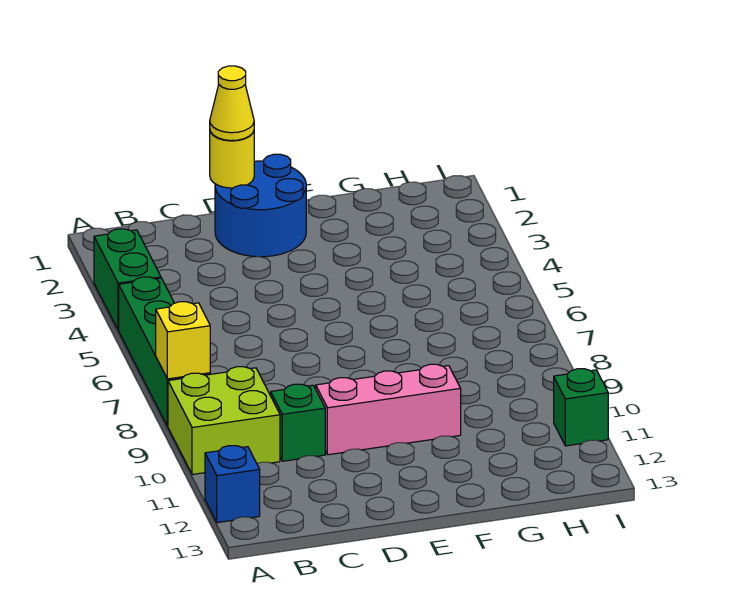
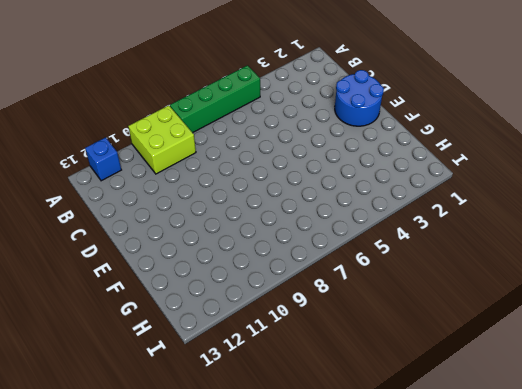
none -> green brick A3:A4 level 1
none -> green brick C10 level 1

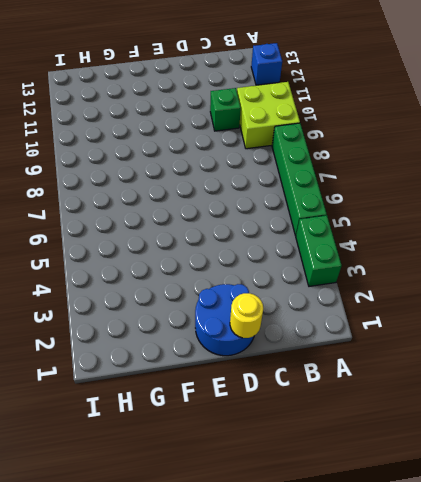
none -> pink brick D10:F10 level 1
none -> green brick I11 level 1

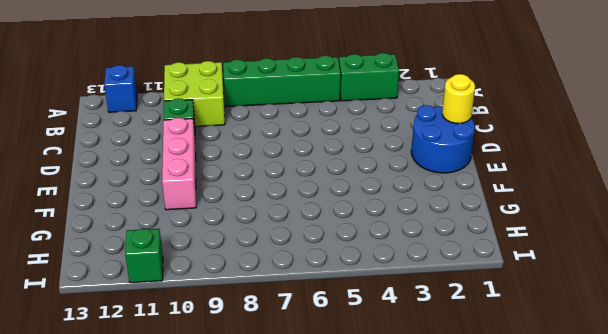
none -> yellow brick A8 level 2
none -> yellow cone D1 level 3

